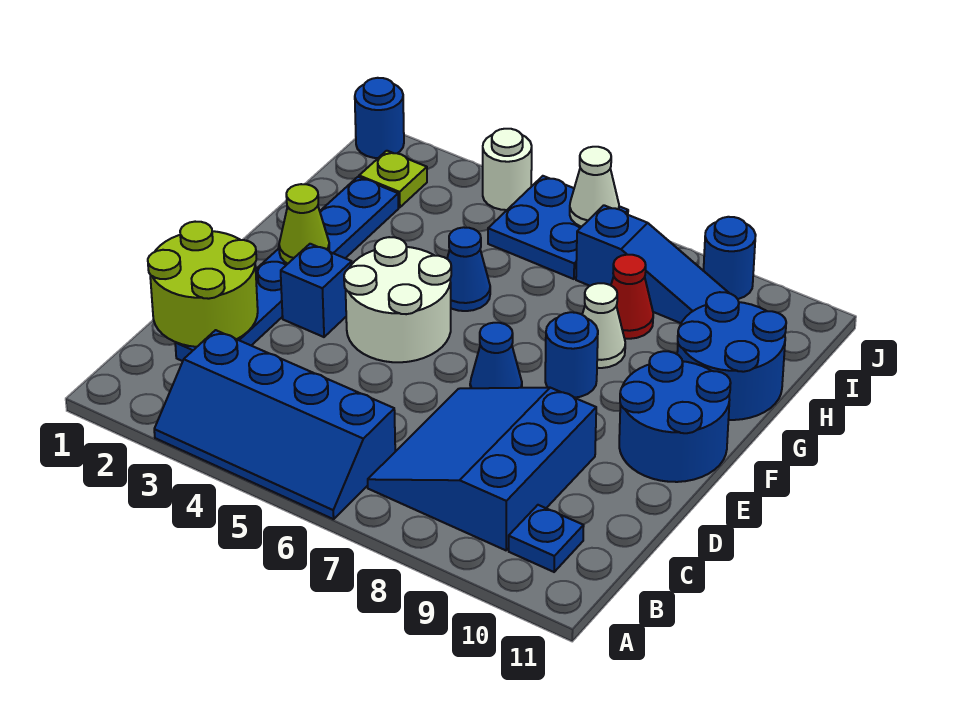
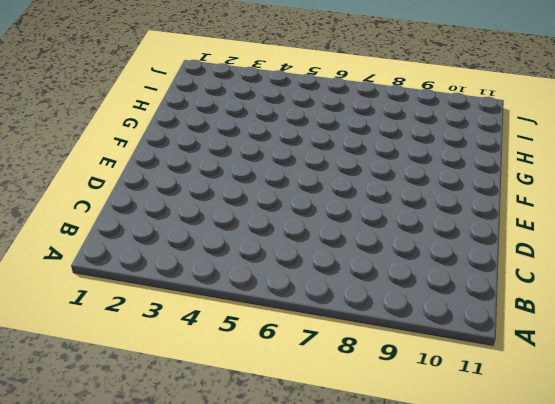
none -> blue slope A3:B6 level 1 top B
none -> blue slope B7:D9 level 1 top 9
none -> blue plate B10 level 1

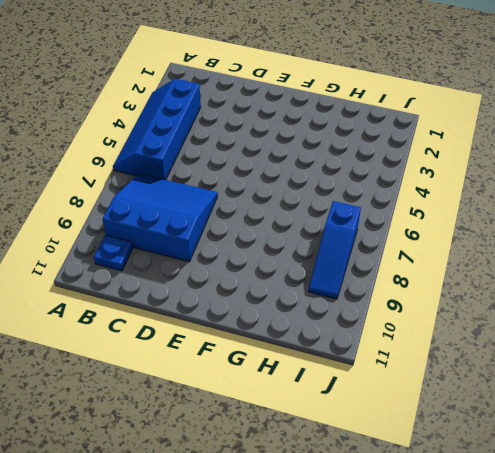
none -> blue plate C2:H2 level 1
none -> blue brick E3 level 1
none -> white round brick E4:F5 level 1

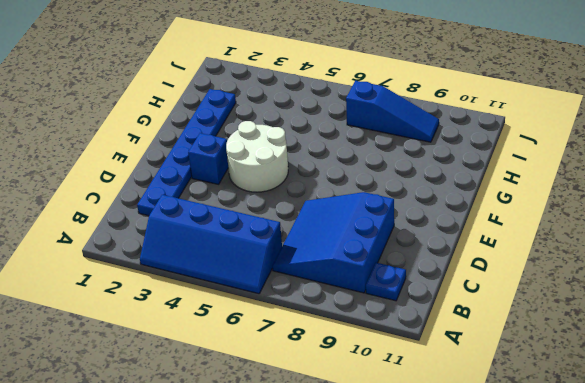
none -> blue cone E7 level 1
none -> blue round brick E10:F11 level 1
none -> blue round brick F8 level 1

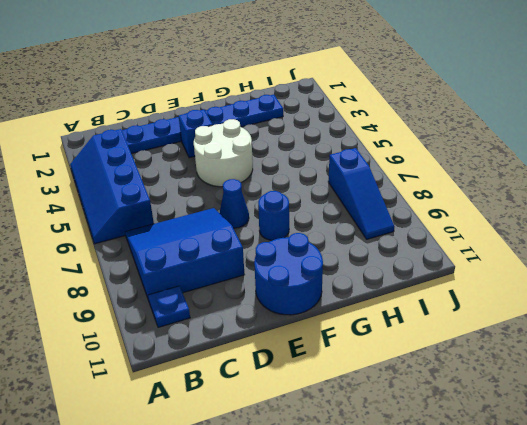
none -> blue cone G5 level 1
none -> white cone G8 level 1
none -> blue round brick G10:H11 level 1

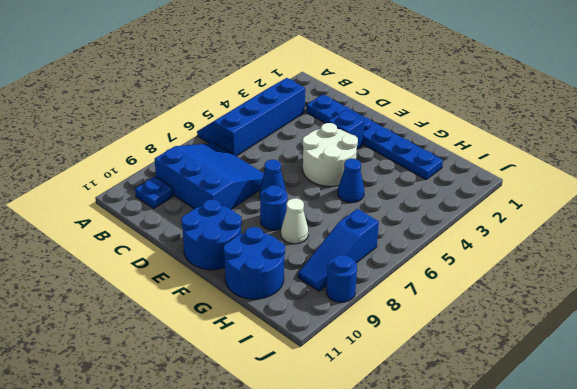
none -> red cone H8 level 1
none -> lime plate I2 level 1
none -> blue plate I5:J6 level 1

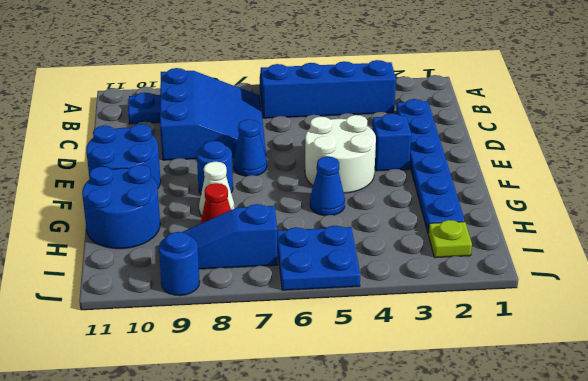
none -> blue round brick J1 level 1
none -> white round brick J4 level 1
none -> lime round brick C1:D2 level 2

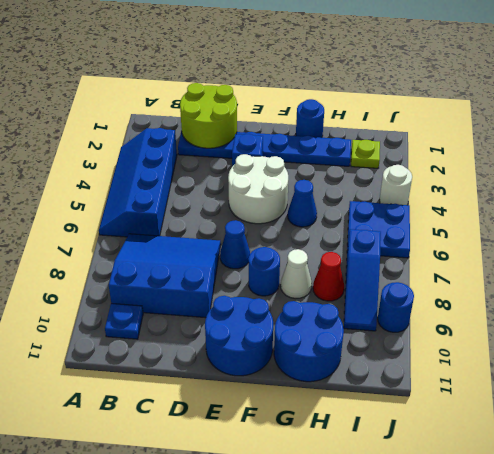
blue round brick G1 level 1 -> blue round brick J1 level 1
none -> lime cone F2 level 2
none -> white cone J6 level 2

